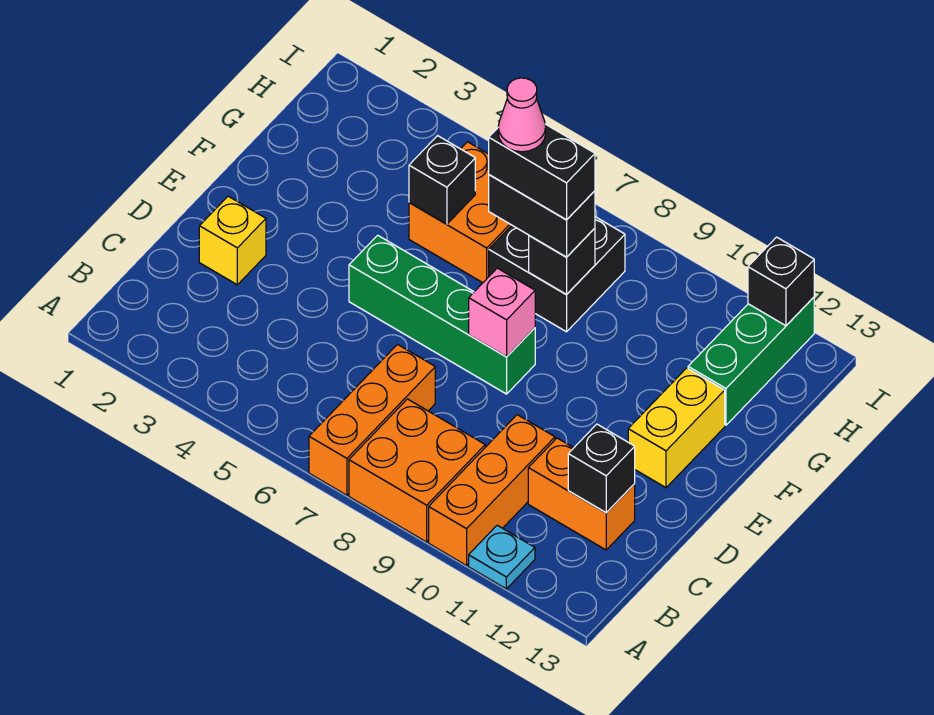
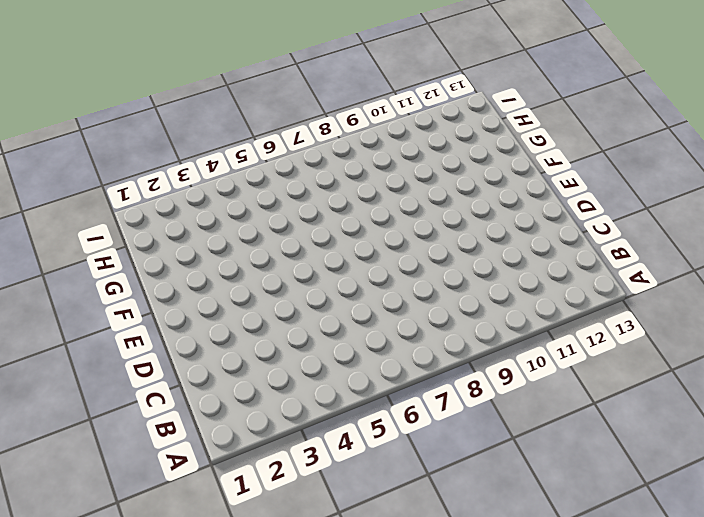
none -> orange brick A7:C7 level 1
none -> orange brick A8:B9 level 1
none -> orange brick A10:C10 level 1

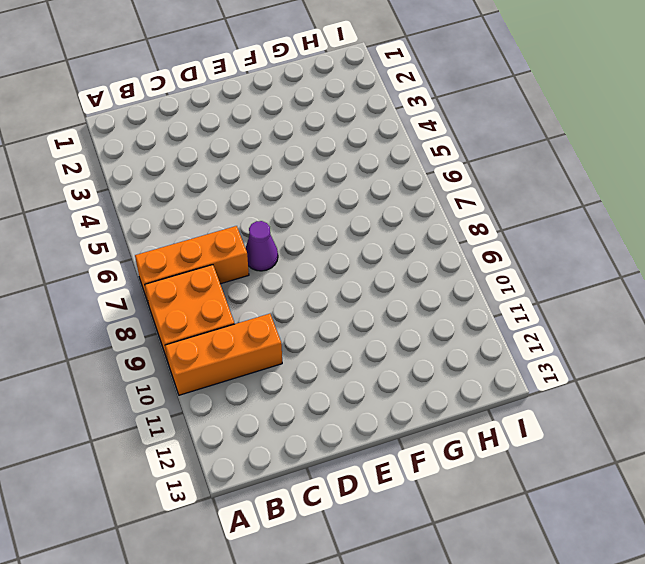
purple cone D7 level 1 -> none
none -> cyan plate A11 level 1
none -> orange brick C11:C12 level 1
none -> yellow brick D2 level 1

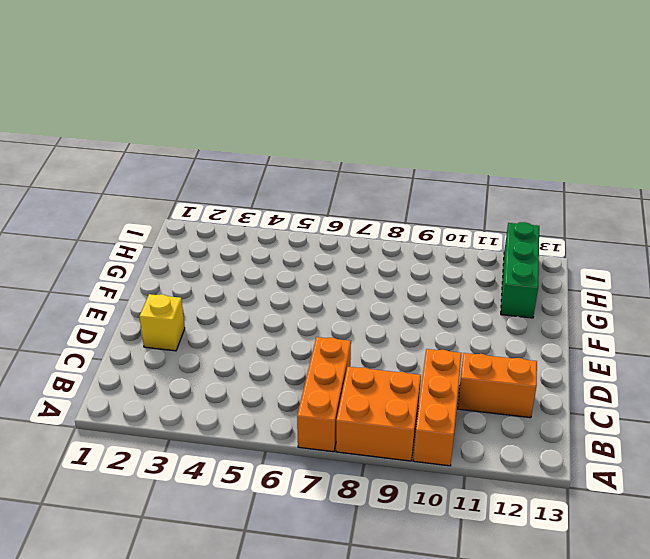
none -> cyan plate A11 level 1
none -> green brick E5:E8 level 1
none -> yellow brick E12:F12 level 1

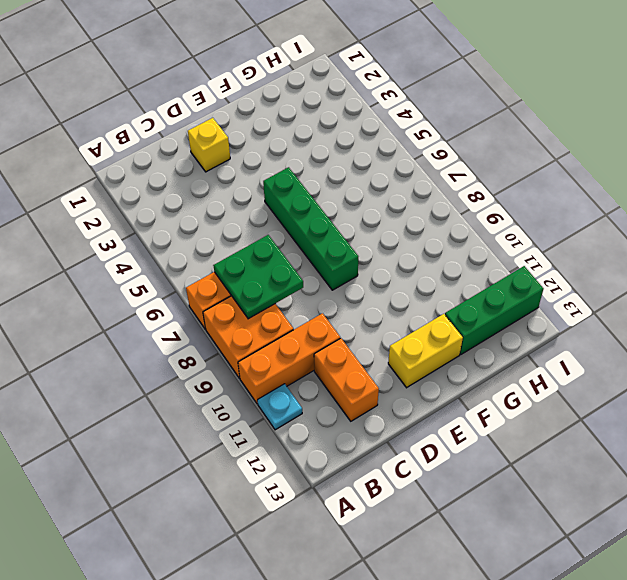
green plate B7:C8 level 2 -> none
none -> orange brick G5:H6 level 1
none -> black brick G7:H8 level 1
none -> black brick C12 level 2

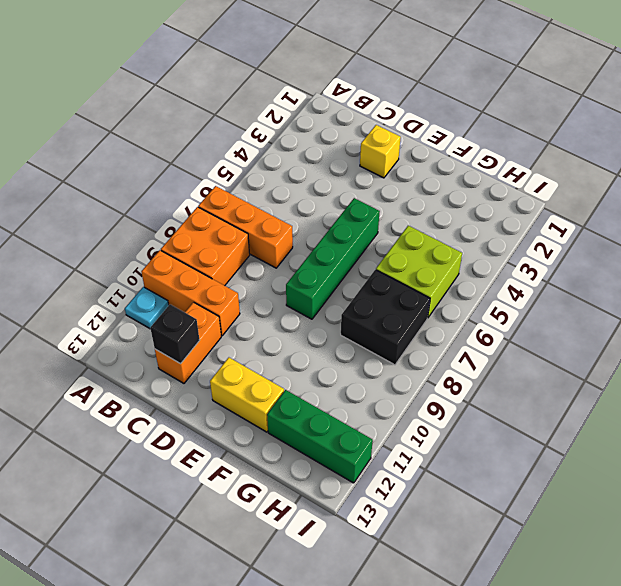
lime brick G5:H6 level 1 -> orange brick G5:H6 level 1
none -> pink brick E8 level 2
none -> black brick G5 level 2
none -> black brick G8 level 2

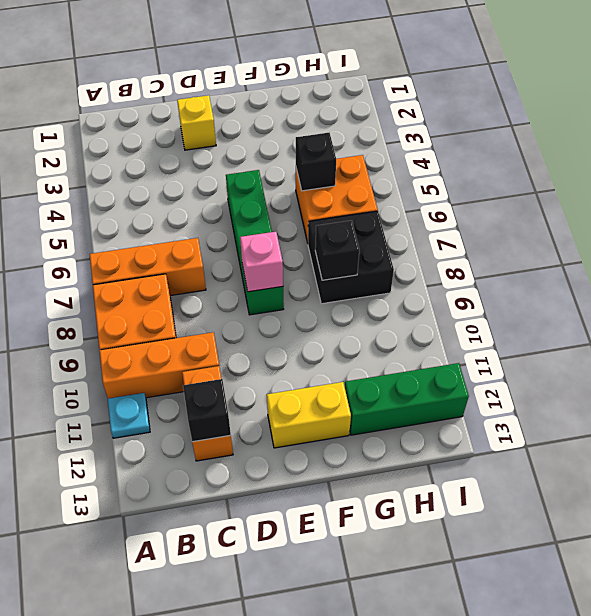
none -> black brick I12 level 2
none -> black brick G7:G8 level 3
none -> black brick G7:G8 level 4

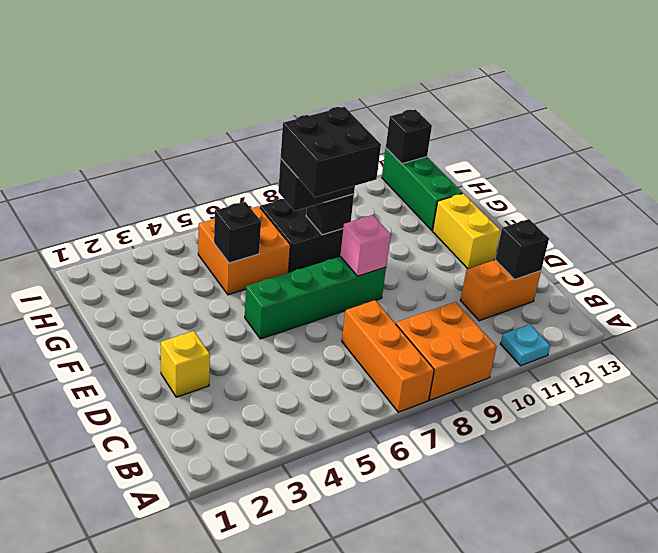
black brick F7:G8 level 4 -> black brick G7:G8 level 4
none -> orange brick A10:C10 level 1
none -> pink cone G7 level 5

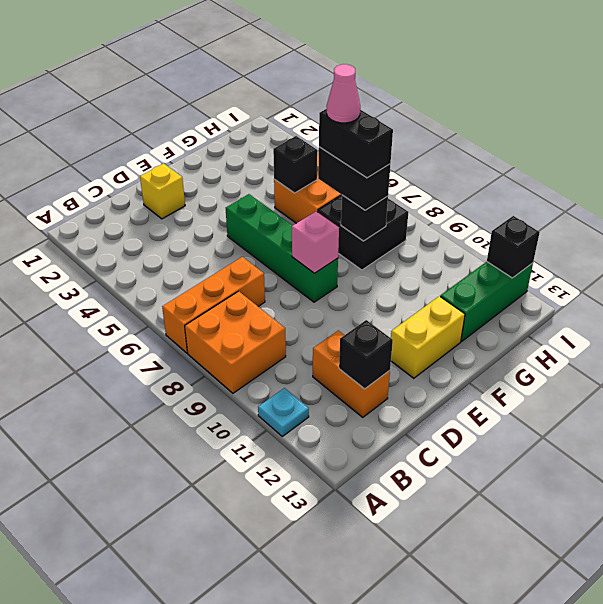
none -> orange brick A10:C10 level 1

